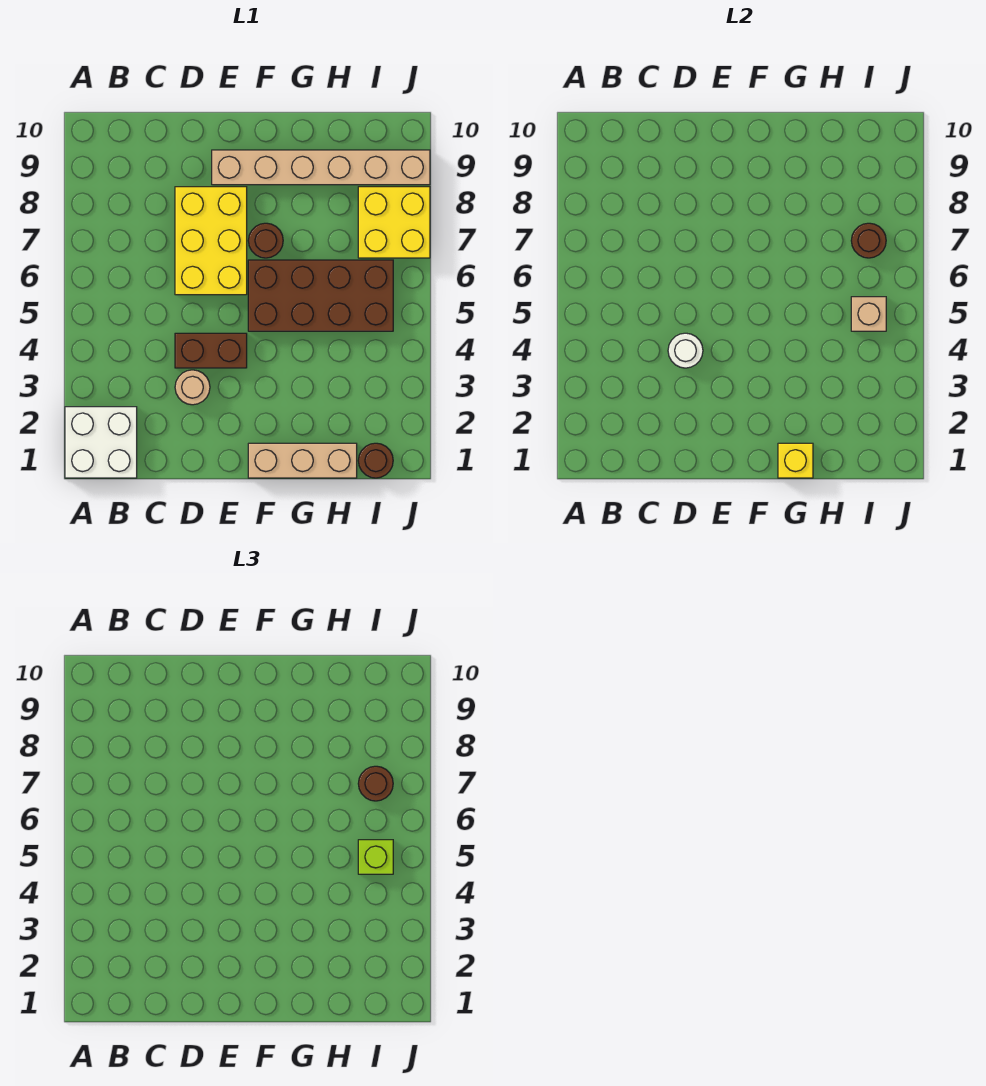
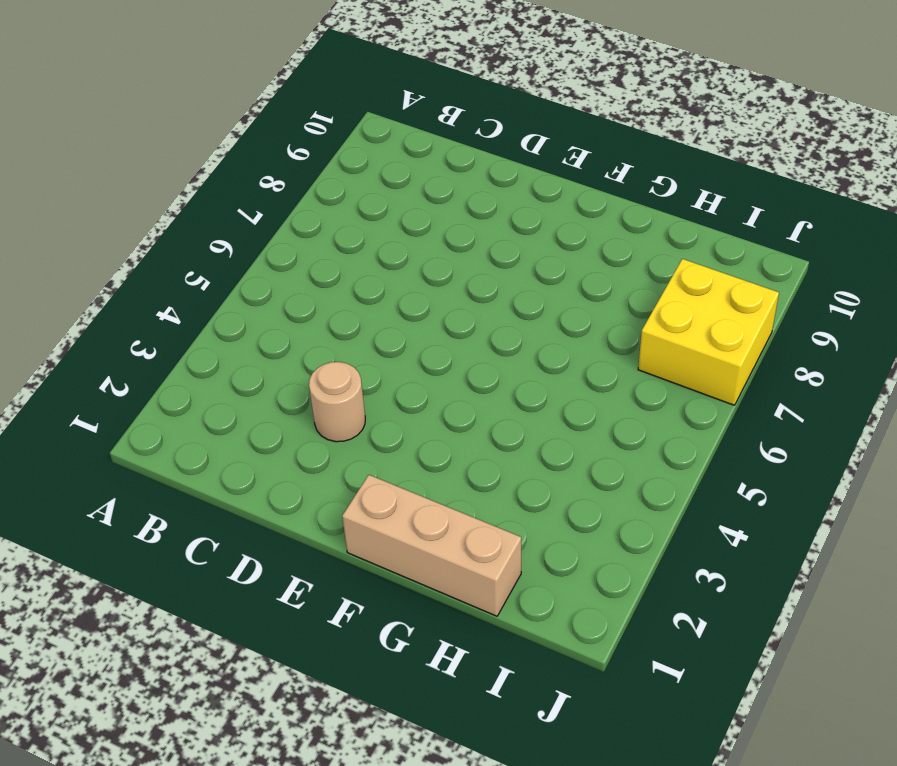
none -> white brick A1:B2 level 1
none -> brown brick D4:E4 level 1
none -> yellow brick D6:E8 level 1

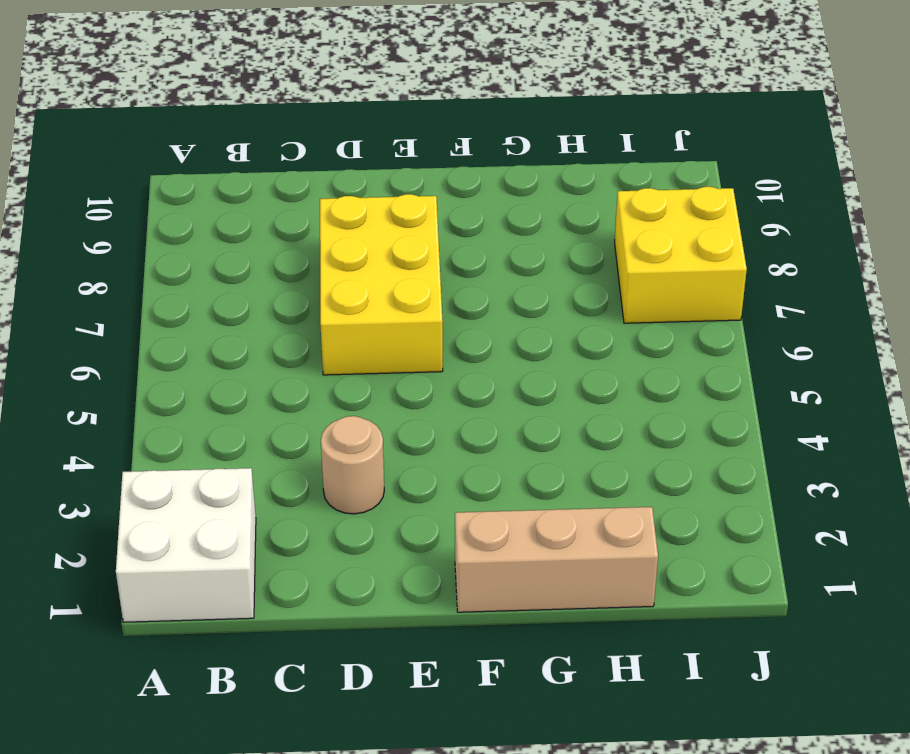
none -> brown brick D4:E4 level 1
none -> tan brick E9:J9 level 1
none -> brown brick F5:I6 level 1

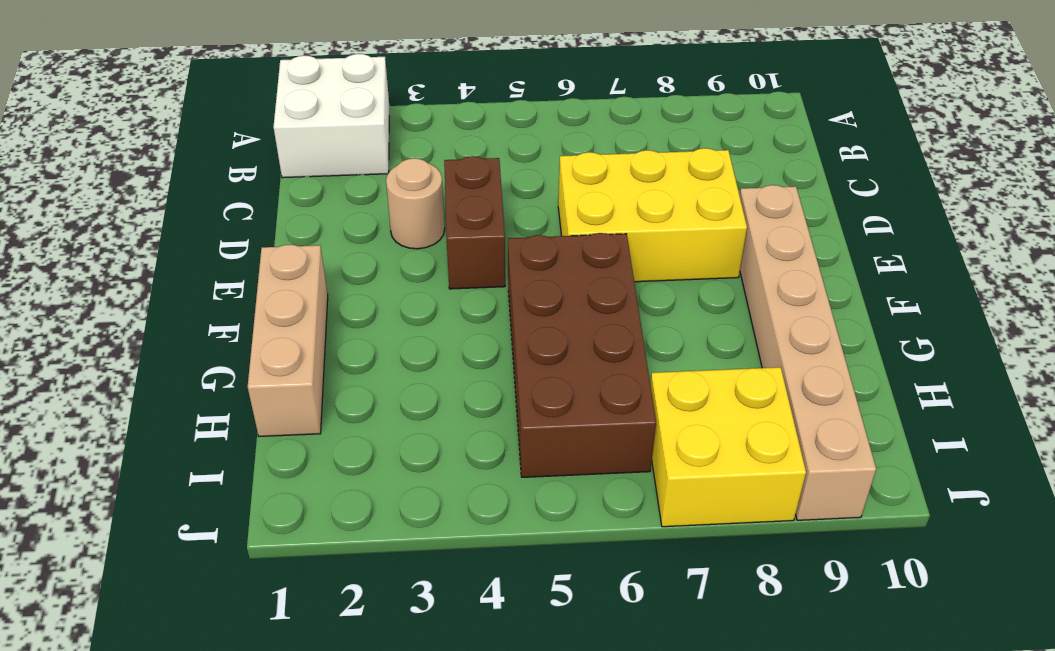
none -> brown round brick F7 level 1
none -> brown round brick I1 level 1
none -> white round brick D4 level 2

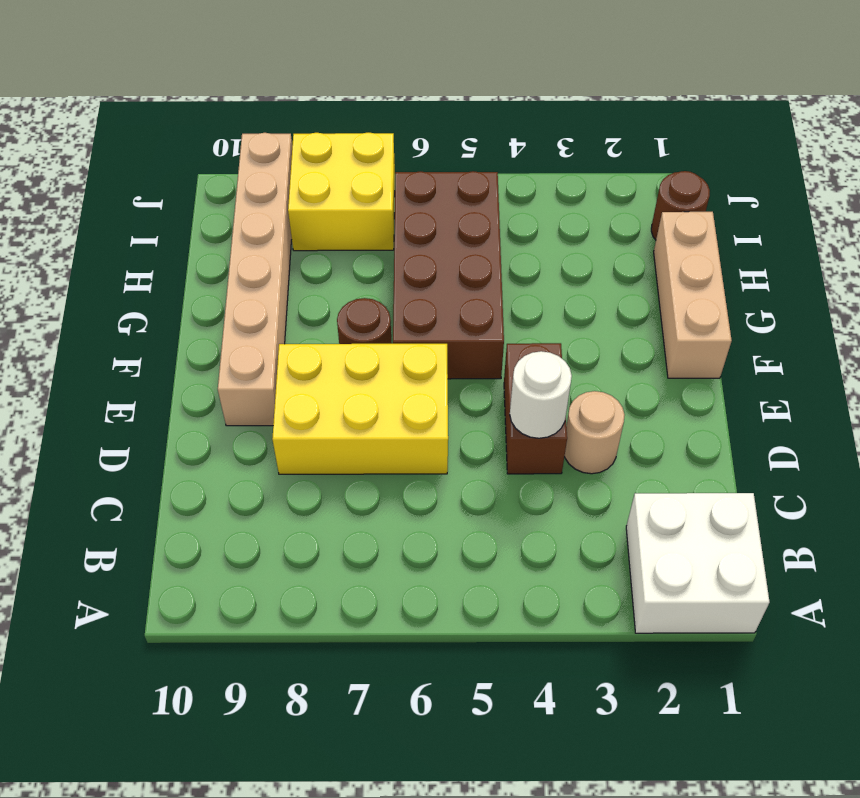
none -> yellow brick G1 level 2
none -> tan brick I5 level 2
none -> brown round brick I7 level 2

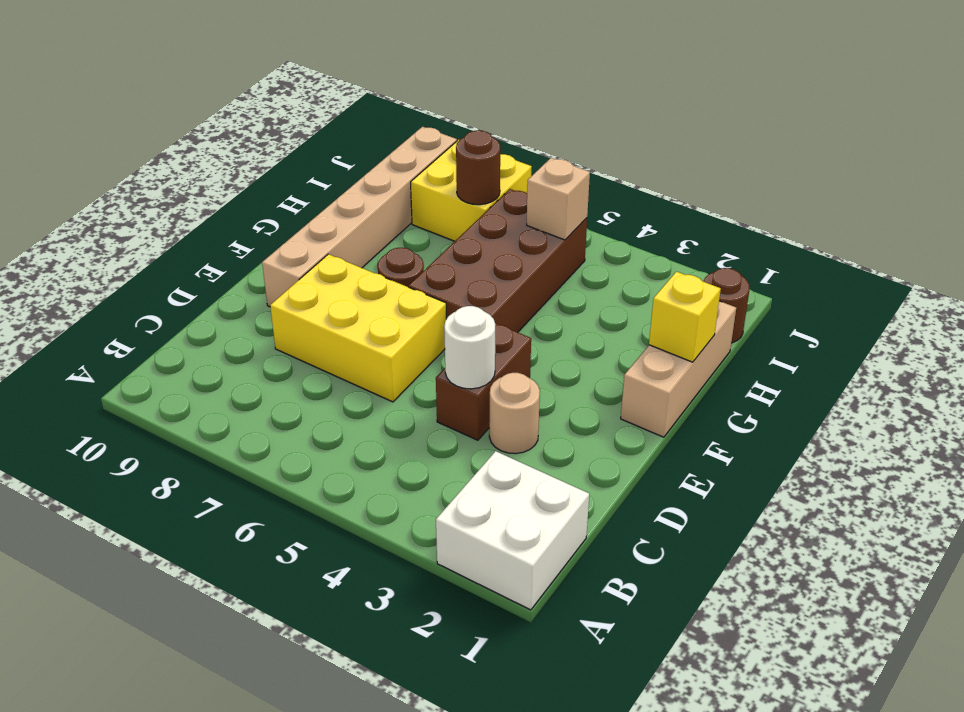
none -> lime brick I5 level 3
none -> brown round brick I7 level 3

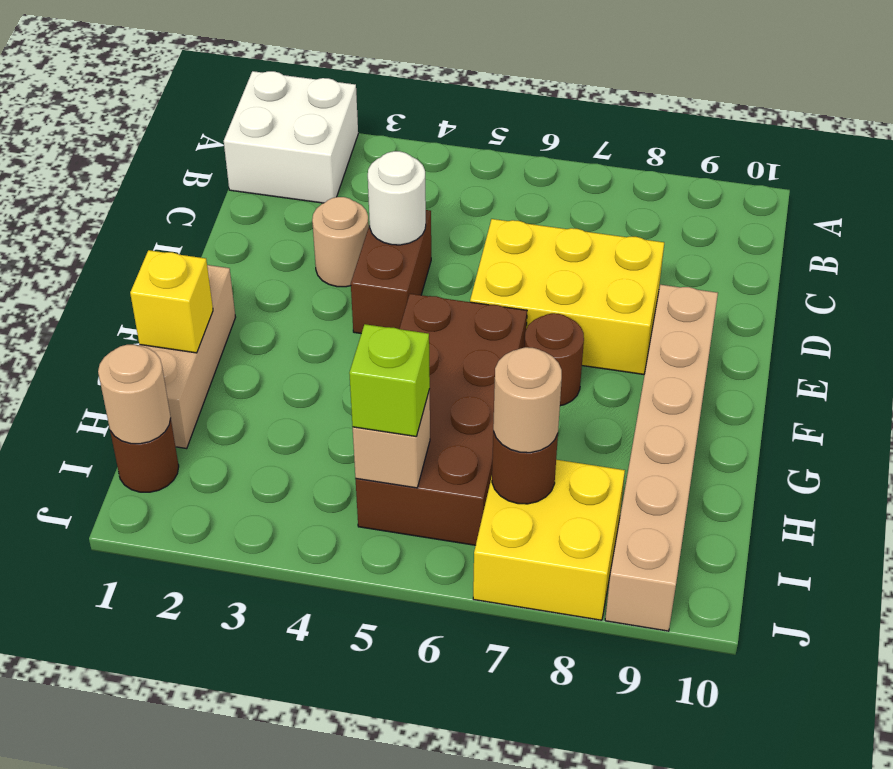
tan round brick I1 level 2 -> none
tan round brick I7 level 3 -> brown round brick I7 level 3

